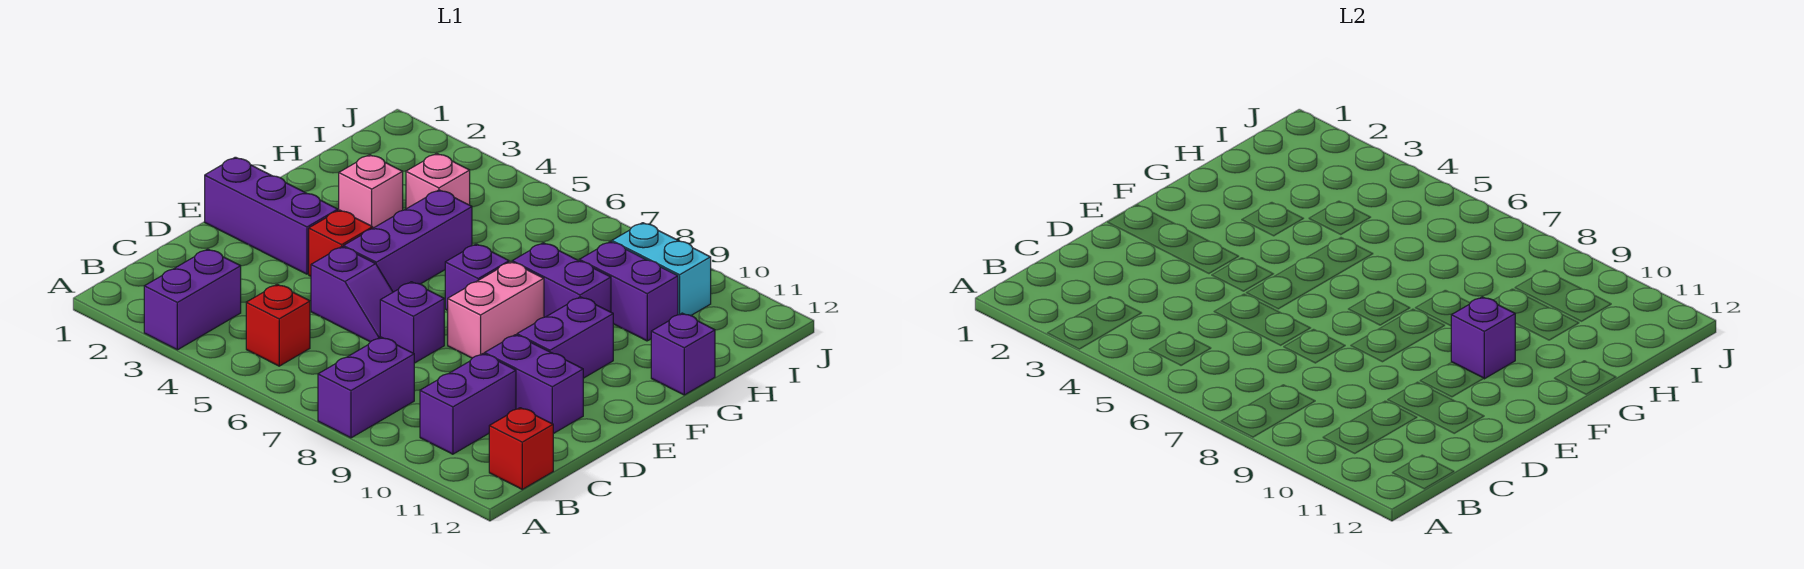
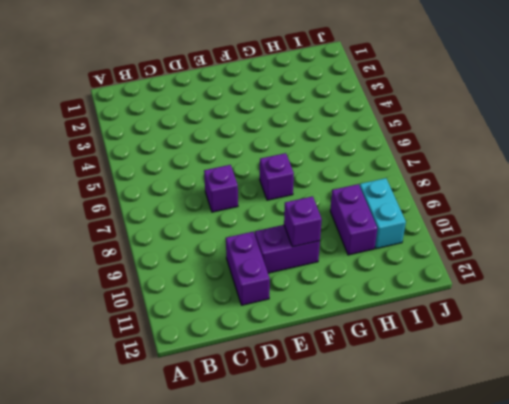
none -> purple brick A3:B3 level 1
none -> purple brick A8:B8 level 1
none -> red brick B5 level 1

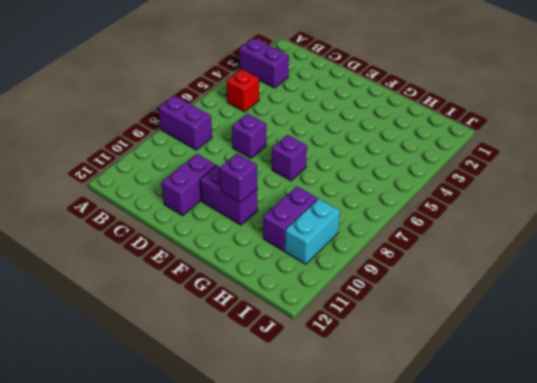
none -> purple brick B10:C10 level 1
none -> red brick B12 level 1
none -> purple slope D5:D6 level 1 top 5

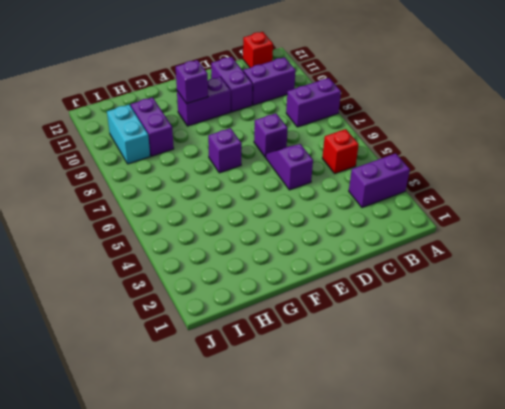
none -> purple brick E1:E3 level 1
none -> red brick E4 level 1
none -> purple brick E5:G5 level 1

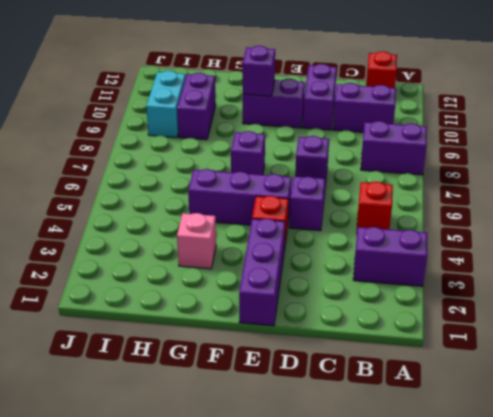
none -> pink brick E8:F8 level 1
none -> purple brick G8:G9 level 1
none -> purple brick G12 level 1

